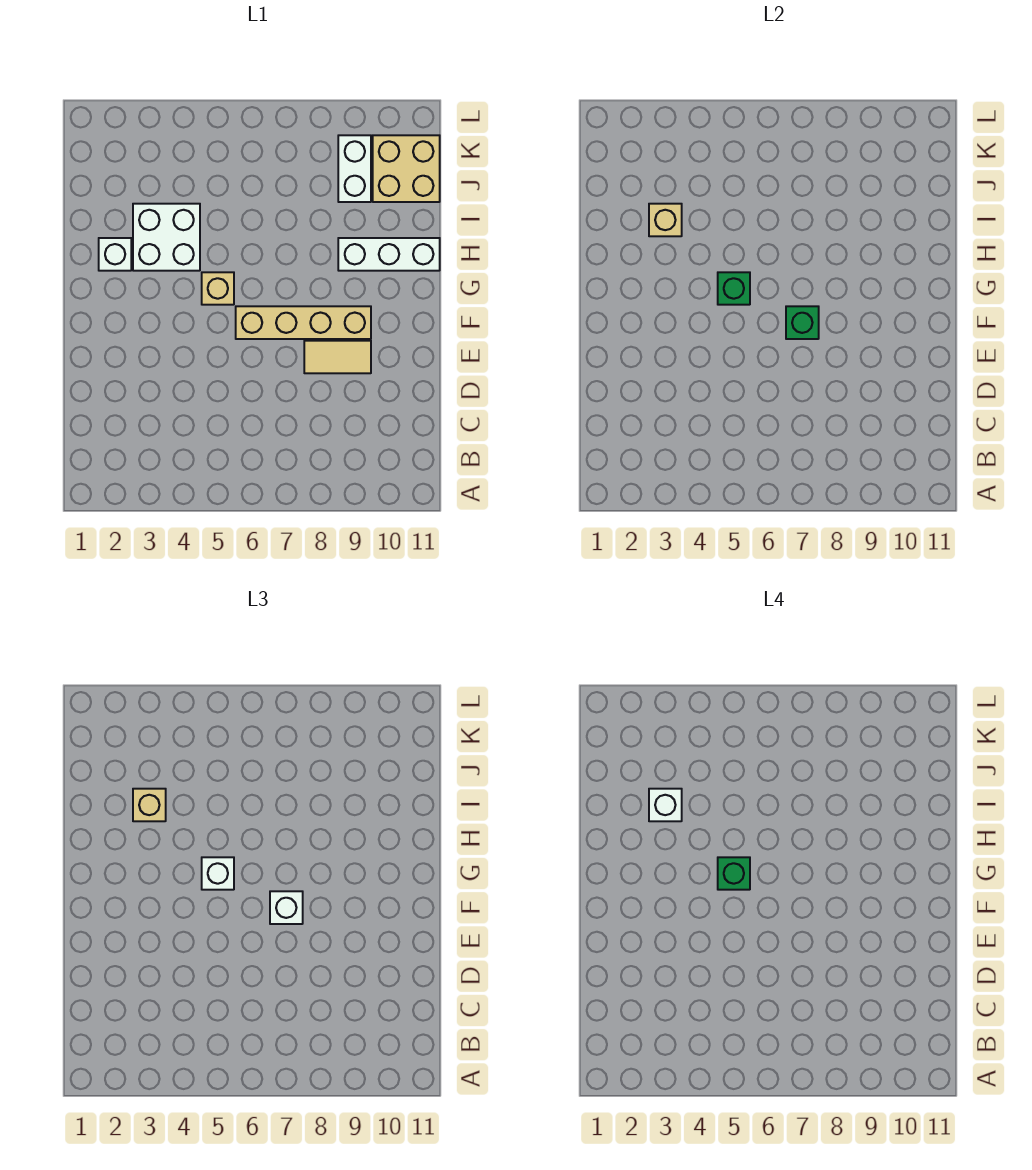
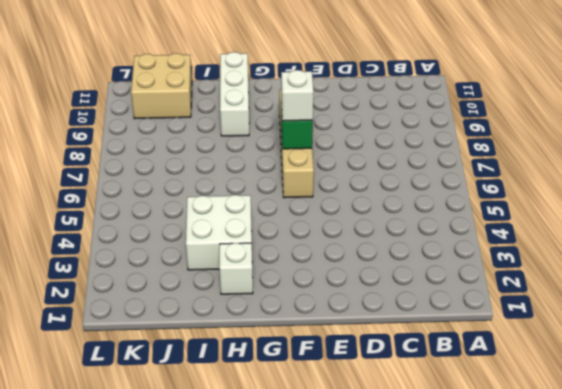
none -> tan tile E8:E9 level 1
none -> tan brick G5 level 1
none -> white brick J9:K9 level 1

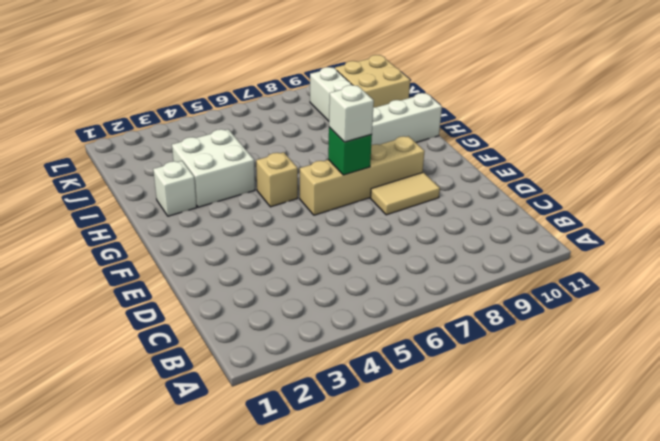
none -> green brick G5 level 2
none -> tan brick I3 level 2
none -> white brick G5 level 3

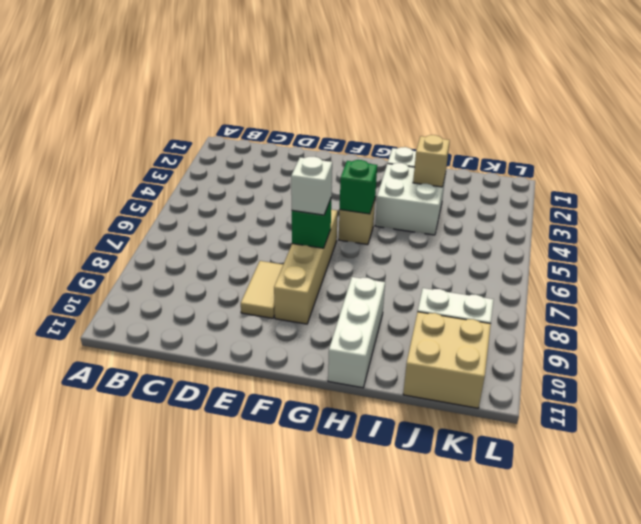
none -> white brick G5 level 3
none -> tan brick I3 level 3
none -> green brick G5 level 4

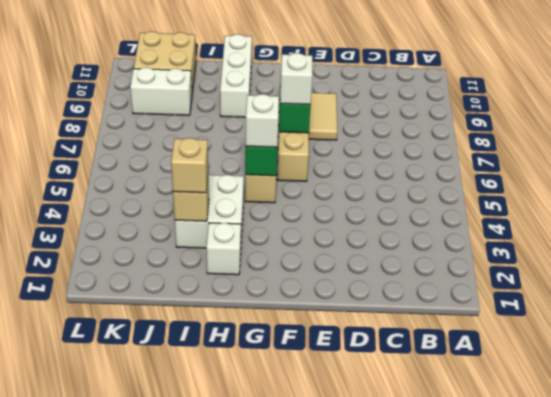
none -> green brick G5 level 4
none -> white brick I3 level 4

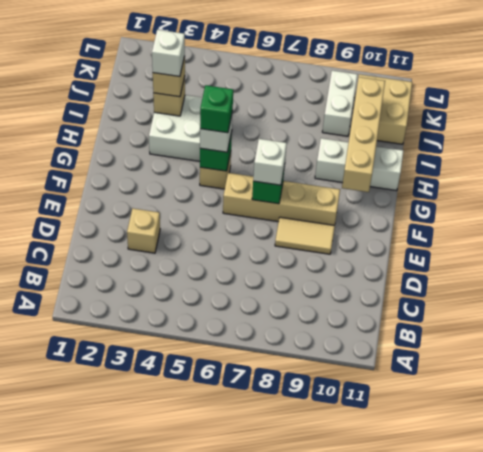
tan brick D3 level 1 -> none
tan brick G10:J10 level 2 -> none
none -> white brick H2 level 1

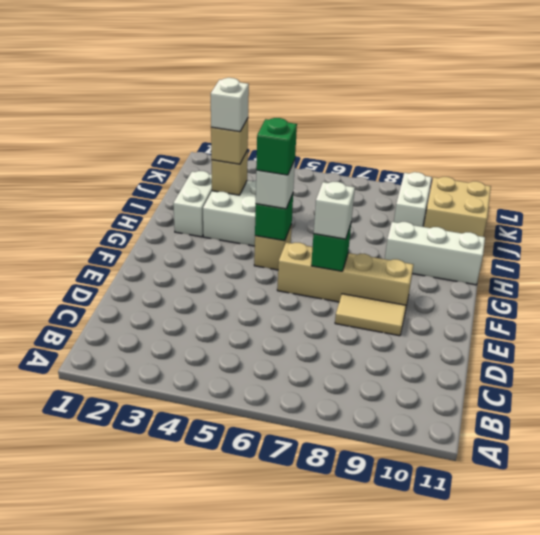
white brick H2:I2 level 1 -> white brick H2 level 1

